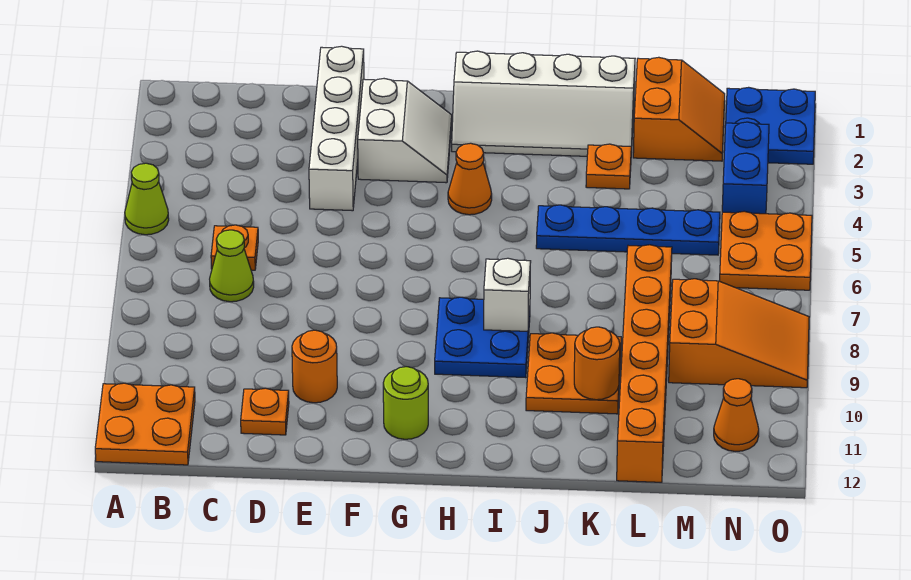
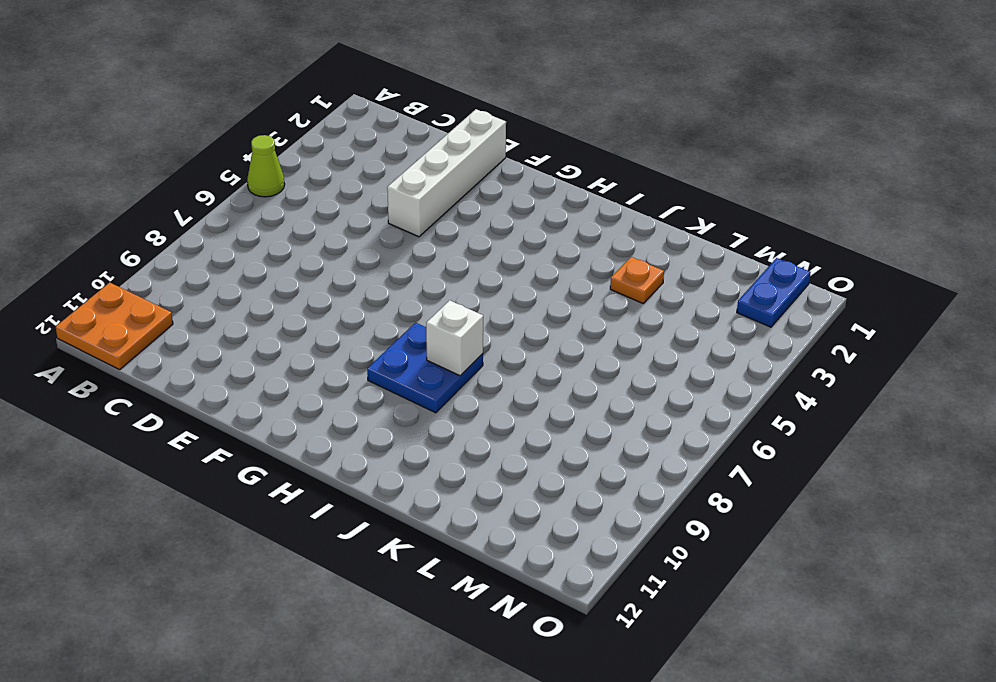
blue plate N1:N2 level 1 -> blue plate N1:O2 level 1
none -> orange plate C6 level 1
none -> lime cone C7 level 1
none -> orange plate D11 level 1

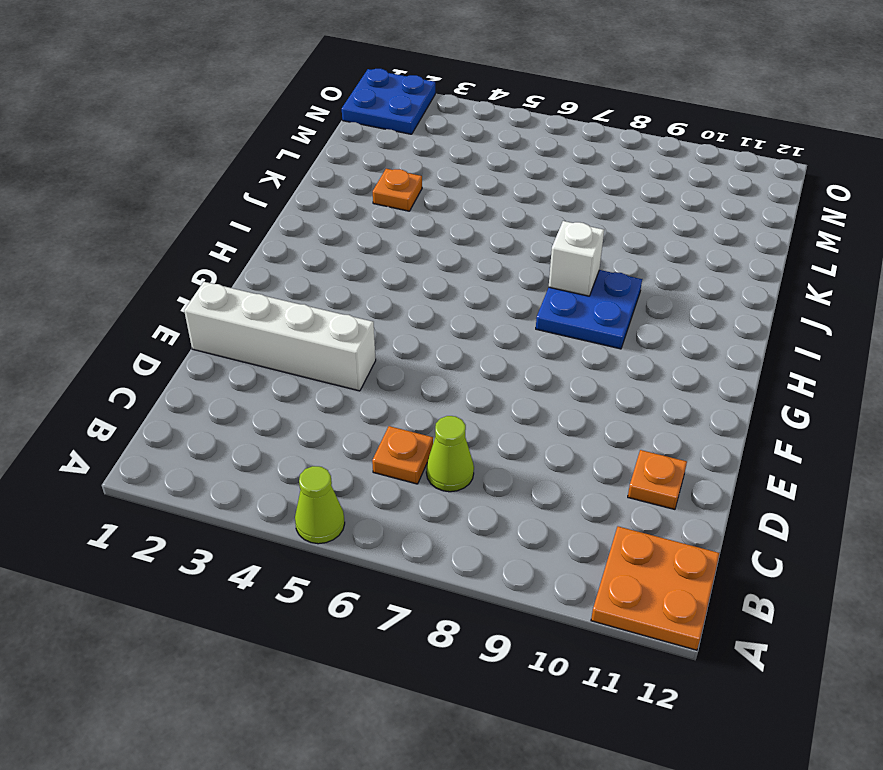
none -> orange round brick E10 level 1
none -> white slope F2:G3 level 1 top F
none -> lime round brick G11 level 1

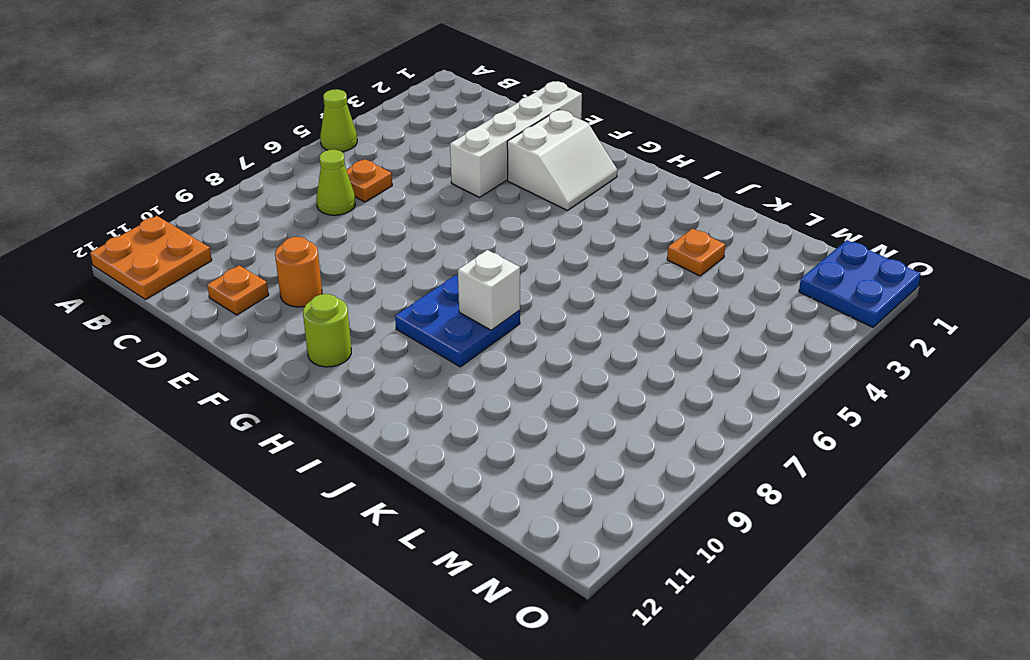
none -> white slope H1:K2 level 1 top 1
none -> orange cone H4 level 1
none -> blue plate J5:M5 level 1

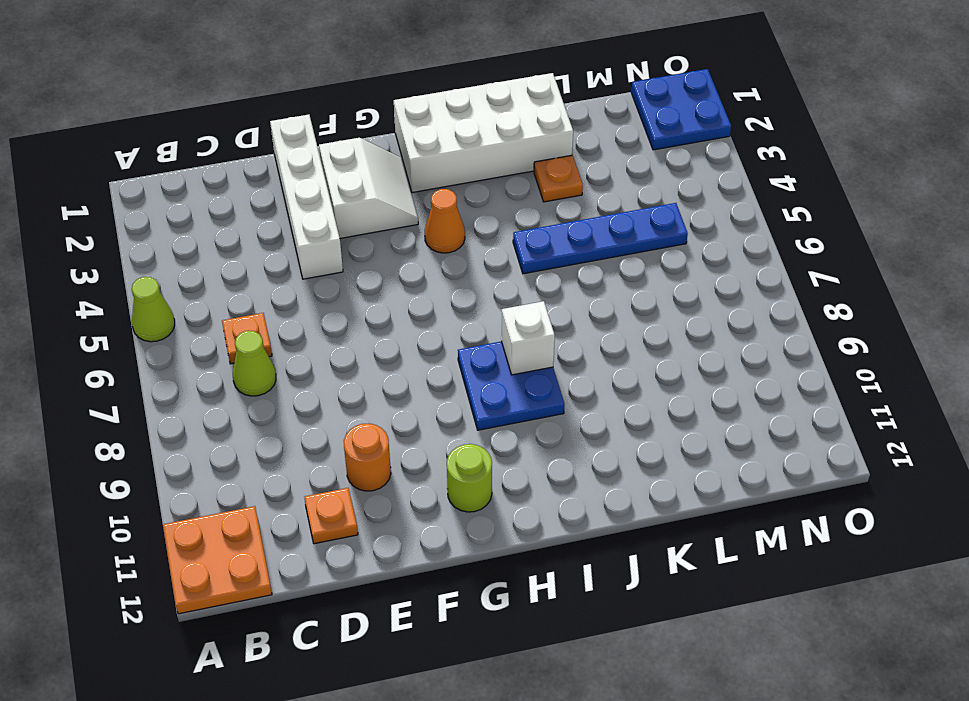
white brick H1:K2 level 1 -> white slope H1:K2 level 1 top 1
none -> orange plate J9:K10 level 1
none -> orange slope L1:M2 level 1 top L
none -> orange brick L7:L12 level 1

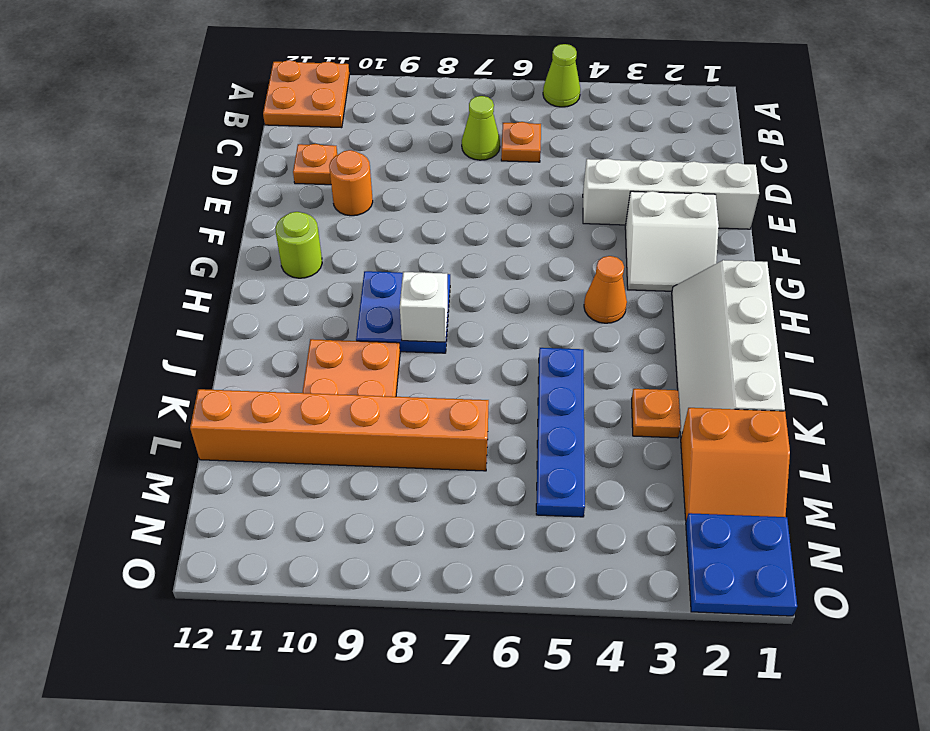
none -> orange slope M8:O9 level 1 top M
none -> blue brick N3:N4 level 1
none -> orange plate N5:O6 level 1

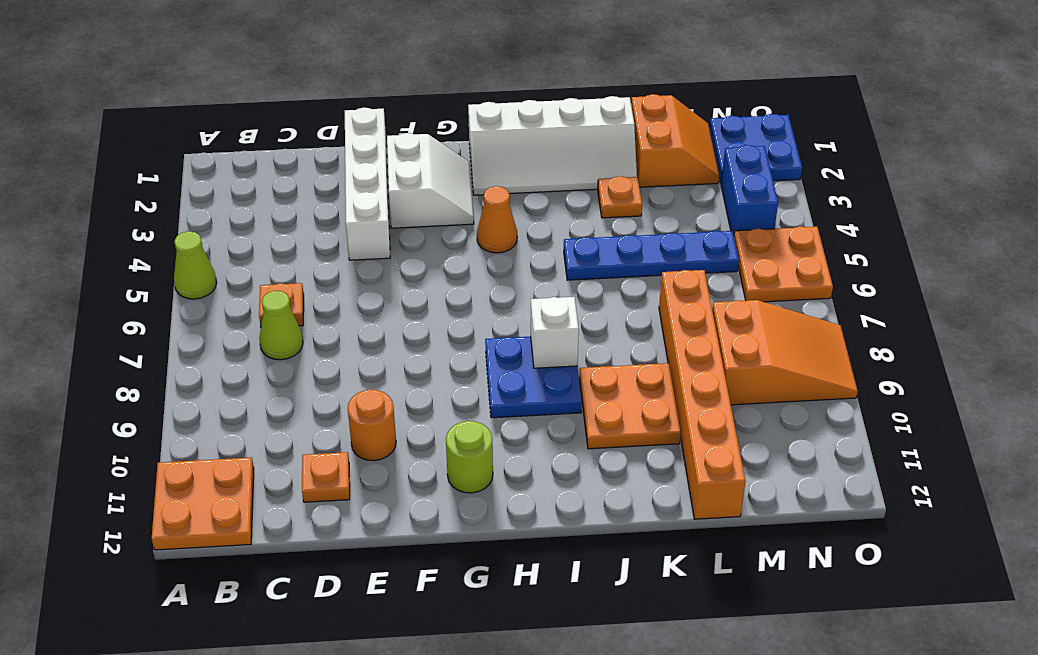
none -> orange cone N11 level 1
none -> orange round brick K10 level 2

